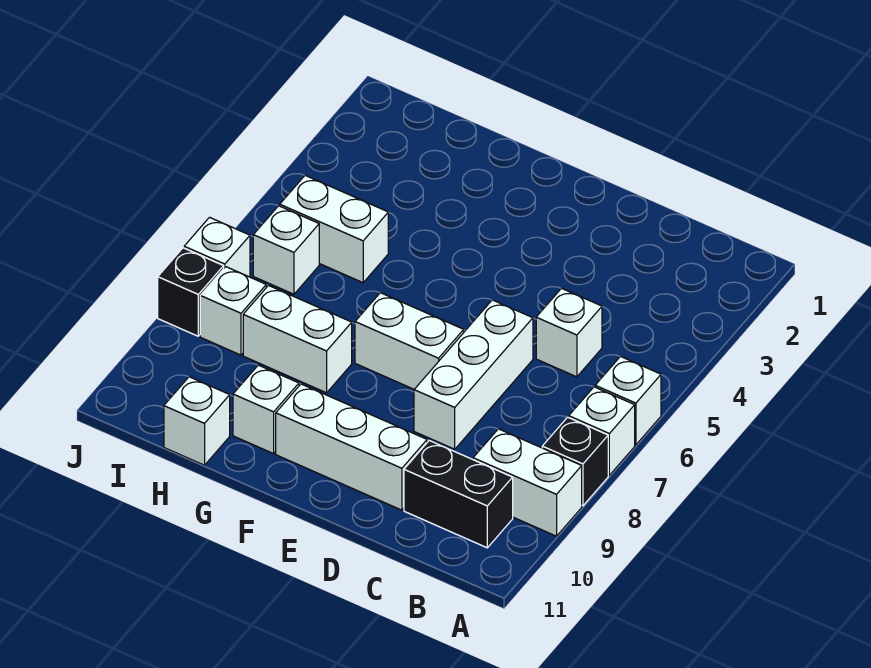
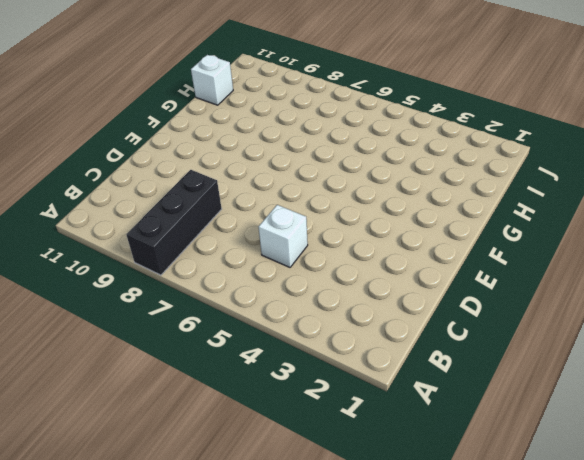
black brick A8:C8 level 1 -> black brick A8 level 1
none -> white brick A6 level 1
none -> white brick A7 level 1
none -> white brick A9:B9 level 1

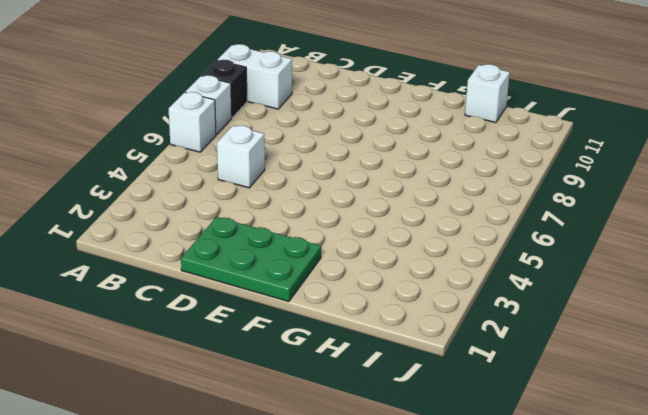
green plate D1:F2 level 1 -> none
none -> black brick B10:C10 level 1
none -> white brick D6:D8 level 1
none -> white brick D10:F10 level 1

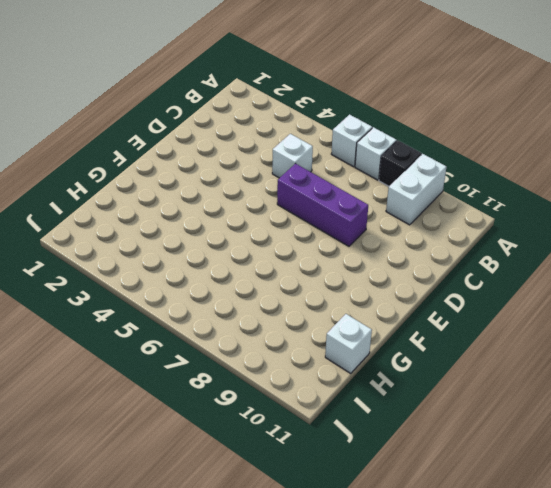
purple brick D6:D8 level 1 -> white brick D6:D8 level 1
none -> black brick B10:C10 level 1
none -> white brick D10:F10 level 1
none -> white brick E7:F7 level 1

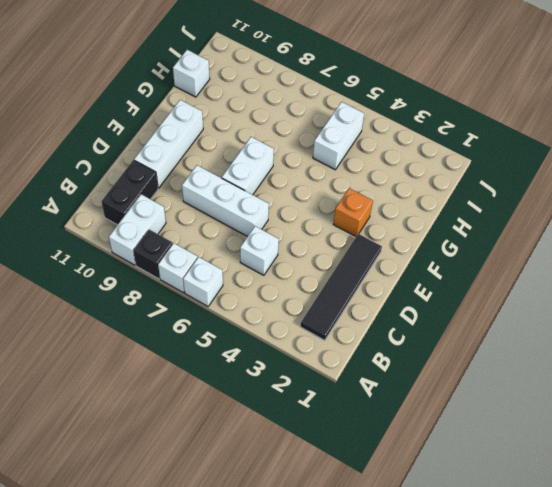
black tile B2:E2 level 1 -> none
orange brick F3 level 1 -> none
none -> white brick G8:H8 level 1
none -> white brick G10 level 1
none -> white brick I6 level 1

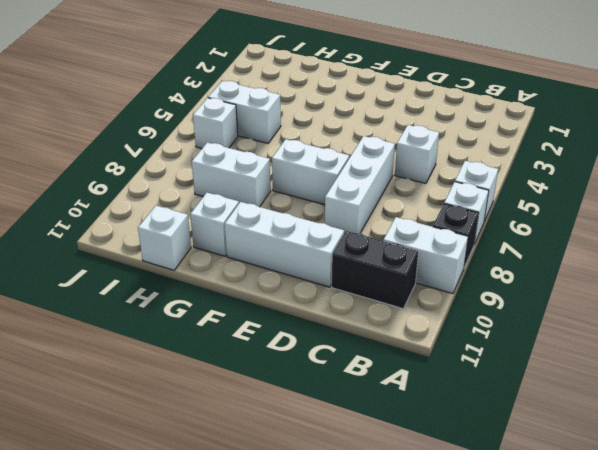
none -> white brick I8 level 1
none -> white brick J7 level 1
none -> black brick J8 level 1

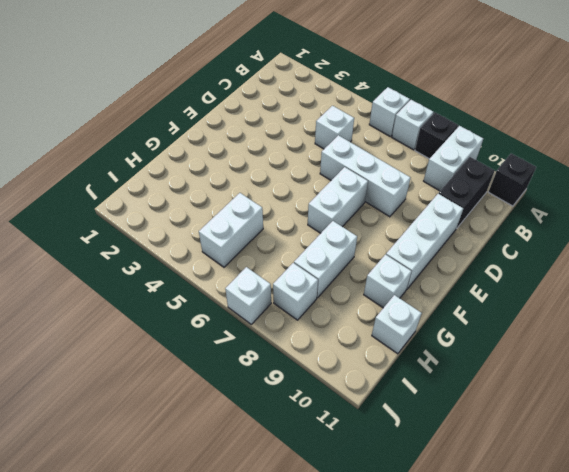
black brick A11 level 1 -> black brick J8 level 1
none -> white brick I6 level 1

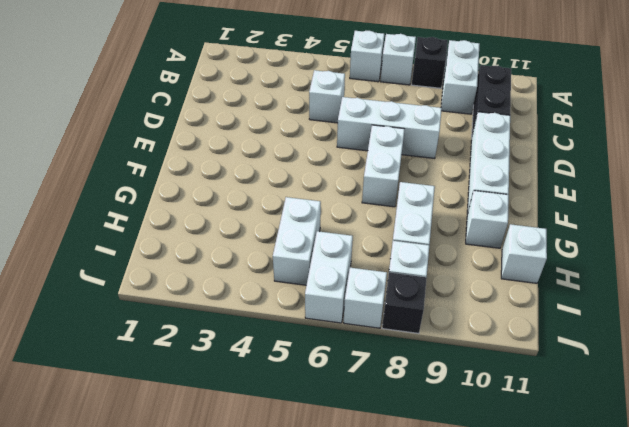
white brick I6:J6 level 1 -> white brick I6 level 1

